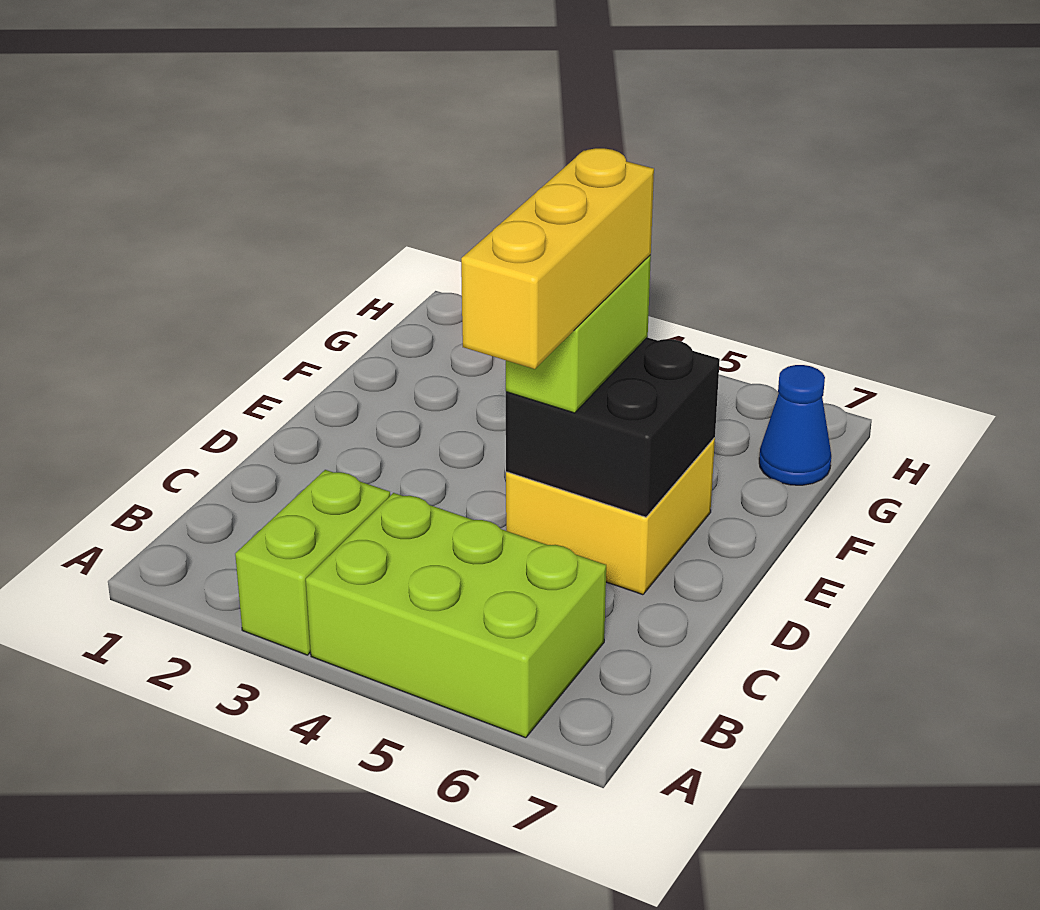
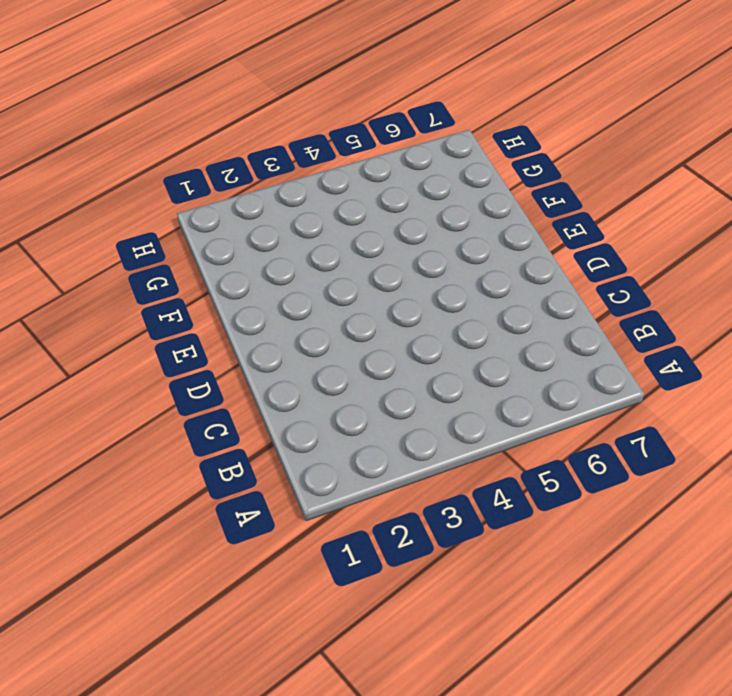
none -> lime brick A3:B3 level 1
none -> lime brick A4:B6 level 1

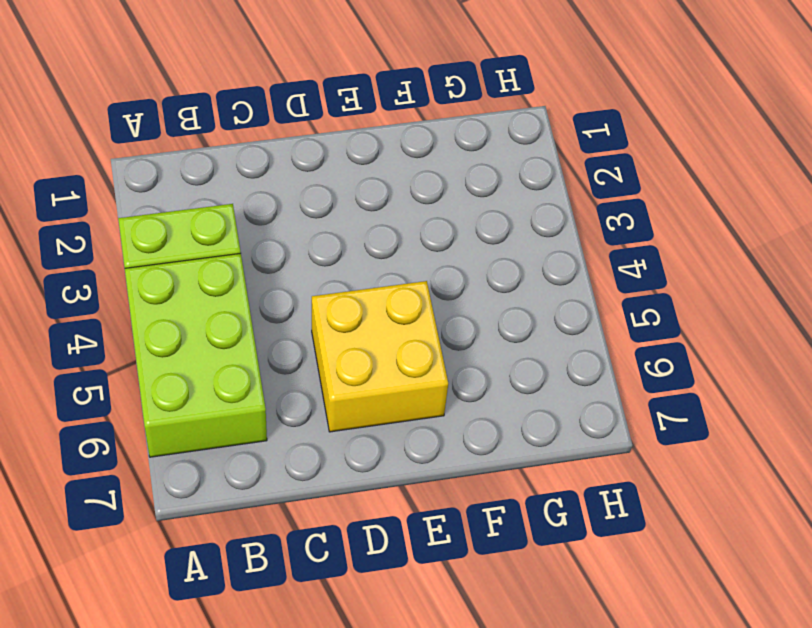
none -> blue cone G7 level 1
none -> black brick D5:E6 level 2

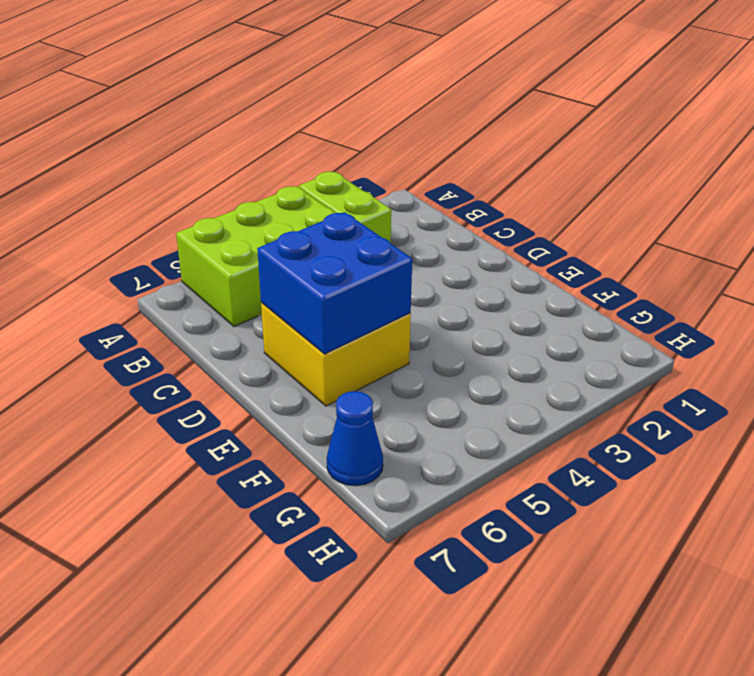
blue brick D5:E6 level 2 -> black brick D5:E6 level 2
none -> lime brick D5:E5 level 3
none -> yellow brick C5:E5 level 4

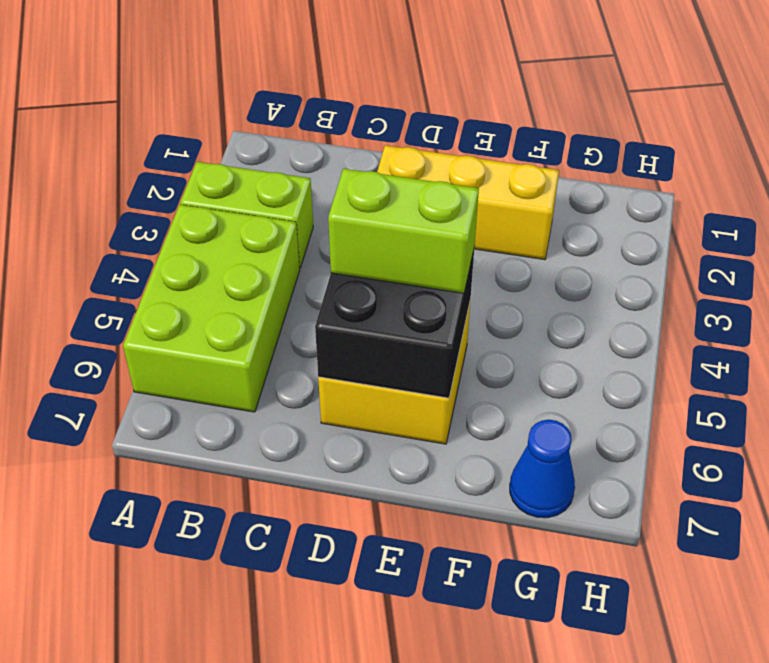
yellow brick D2:F2 level 1 -> yellow brick C5:E5 level 4

